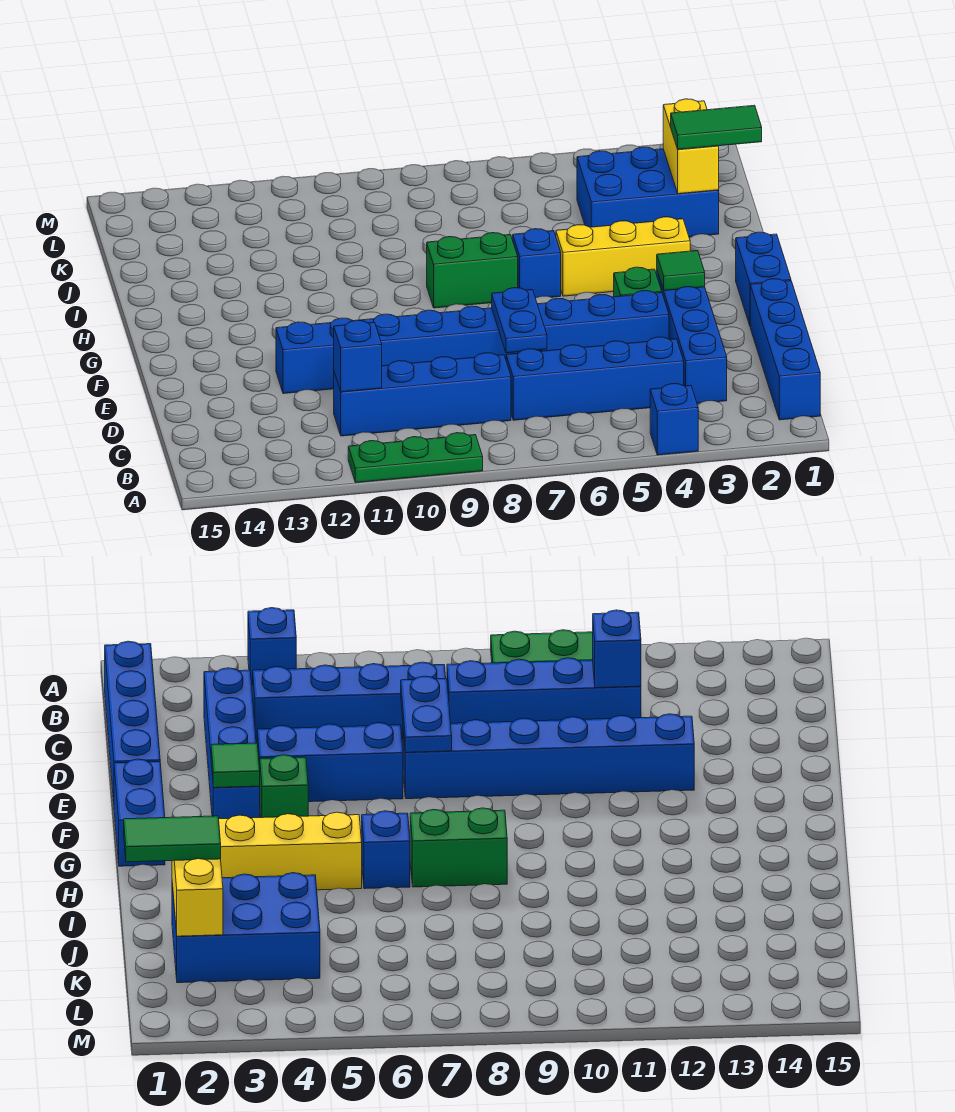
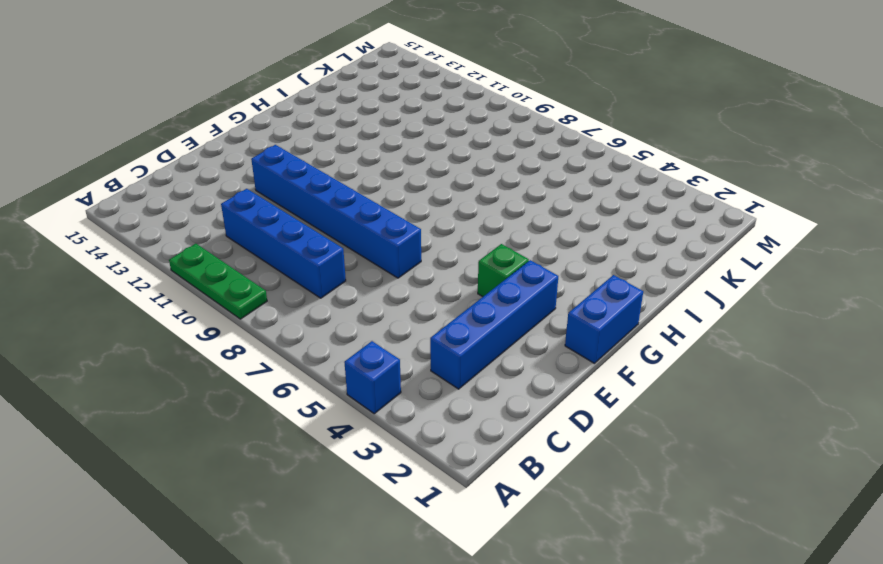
none -> blue brick B1:E1 level 1
none -> blue brick C4:C7 level 1
none -> blue brick E4:E6 level 1

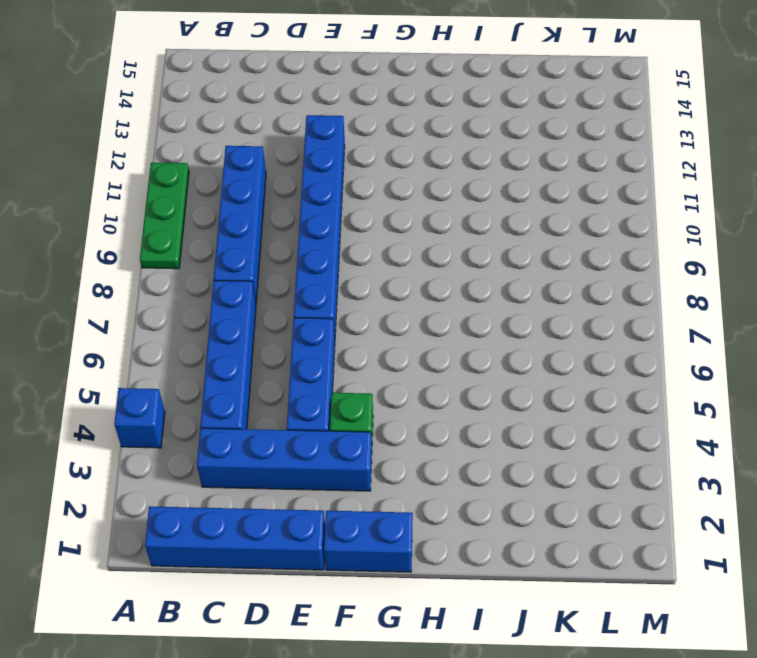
none -> yellow brick H3:H5 level 1
none -> blue brick H6 level 1
none -> green brick H7:H8 level 1

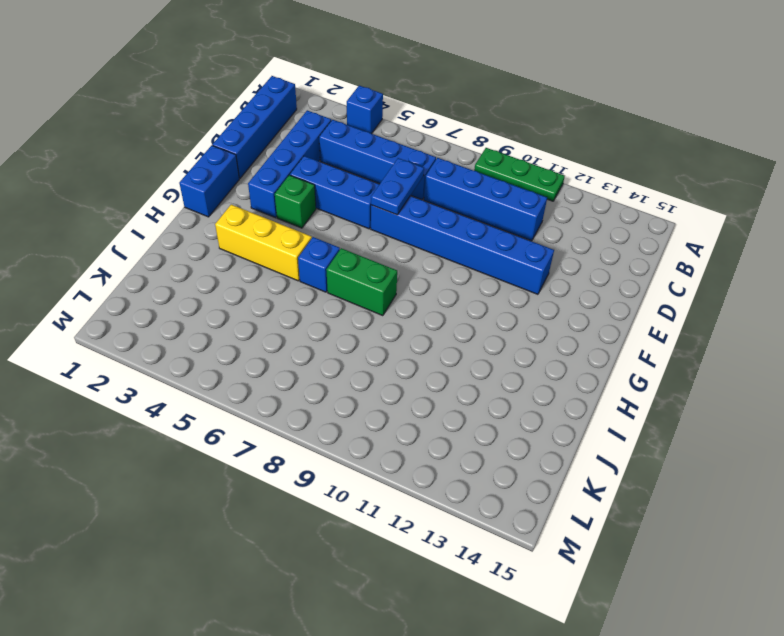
none -> blue brick J2:K4 level 1
none -> blue brick C11 level 2
none -> green tile F3 level 2

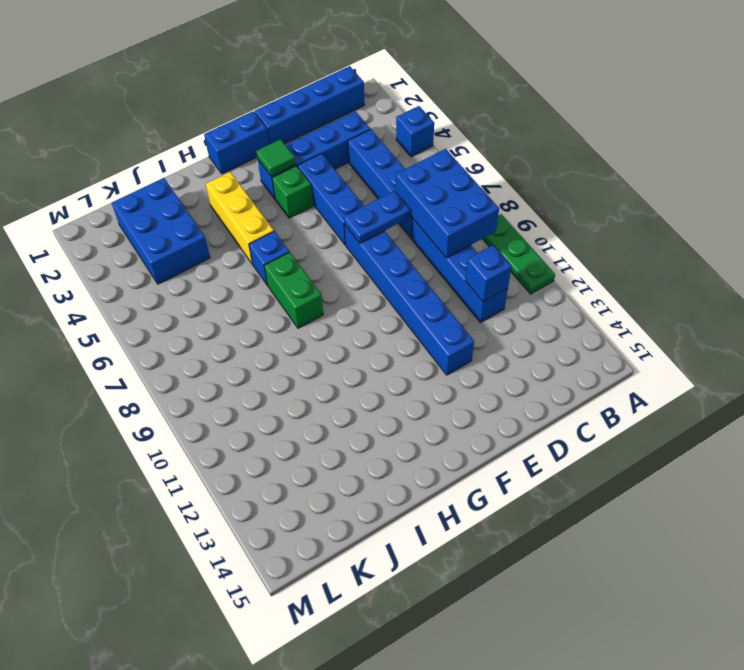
blue brick B7:C9 level 2 -> none
none -> yellow brick J2:K2 level 2
none -> green tile J1:J2 level 3

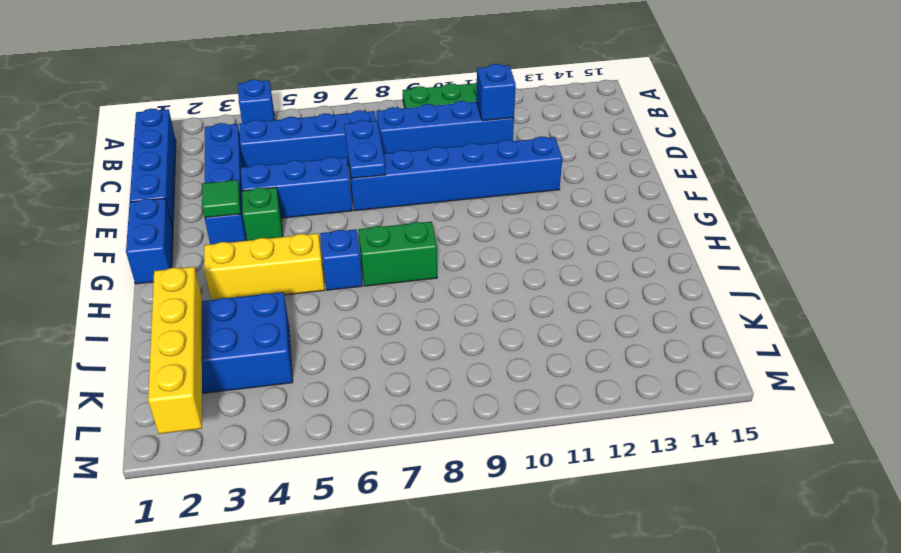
yellow brick J2:M2 level 2 -> yellow brick J2:K2 level 2
none -> green tile J1:J2 level 3

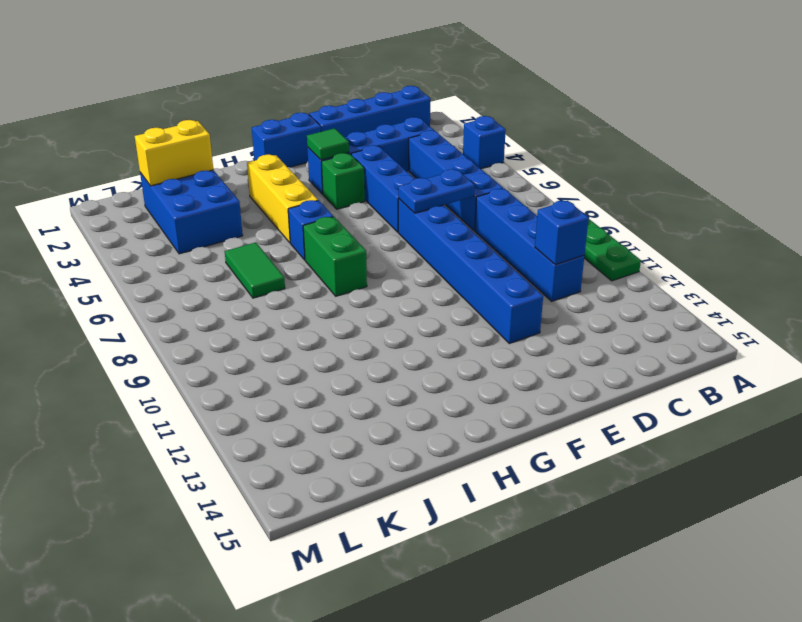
green tile J6:J7 level 1 -> green tile J1:J2 level 3

